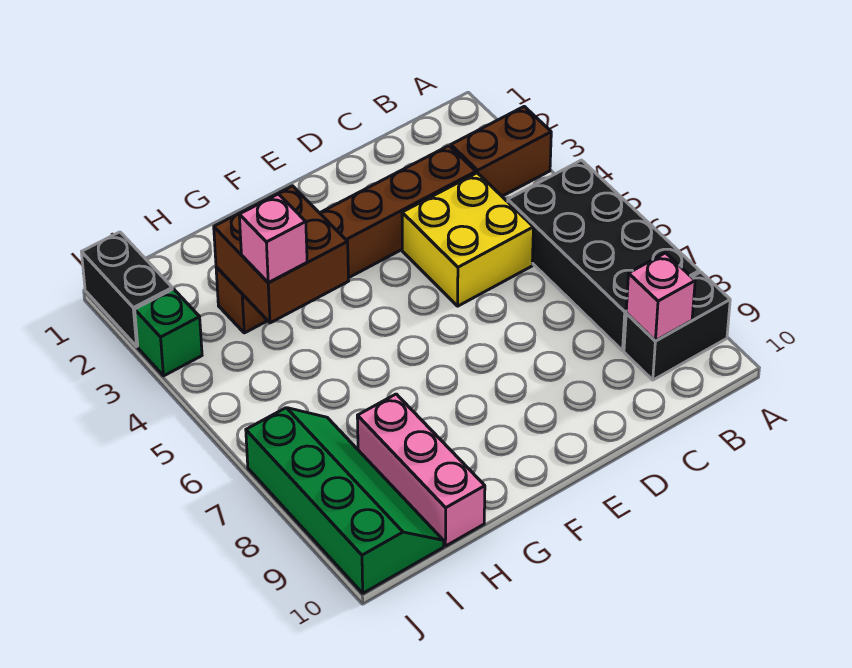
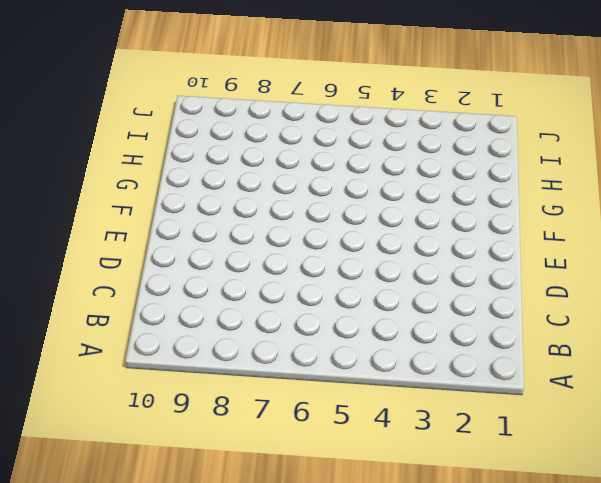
none -> brown brick A3:B3 level 1
none -> black brick A5:B8 level 1
none -> black brick A9:B9 level 1

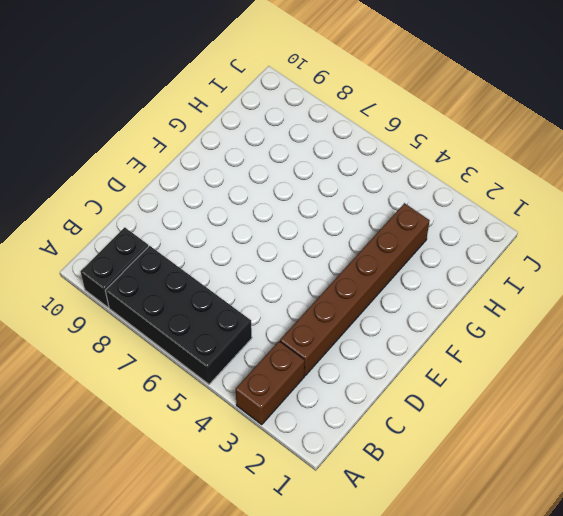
none -> yellow brick C4:D5 level 1
none -> pink brick H8:H10 level 1
none -> green slope I7:J10 level 1 top J

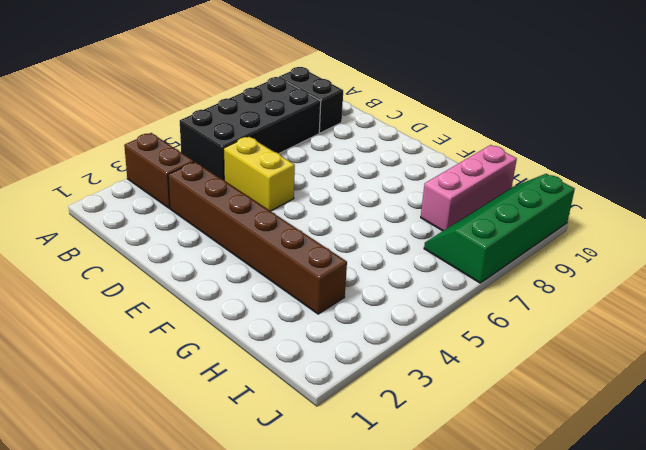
yellow brick C5:D5 level 1 -> yellow brick C4:D5 level 1
none -> black brick J1:J2 level 1
none -> green brick J3 level 1
none -> pink brick B9 level 2

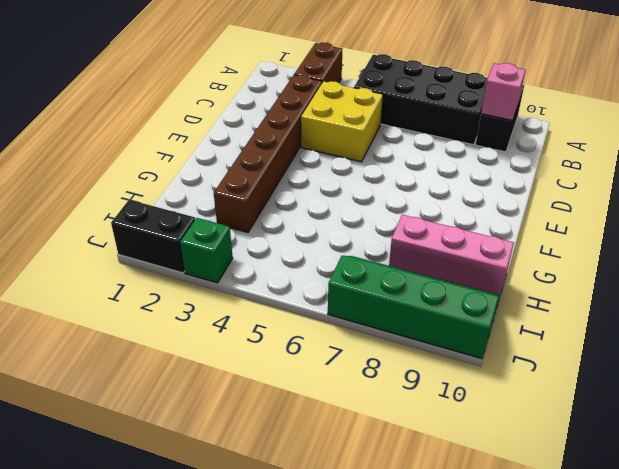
none -> brown brick G3:H4 level 2
none -> pink brick H4 level 3

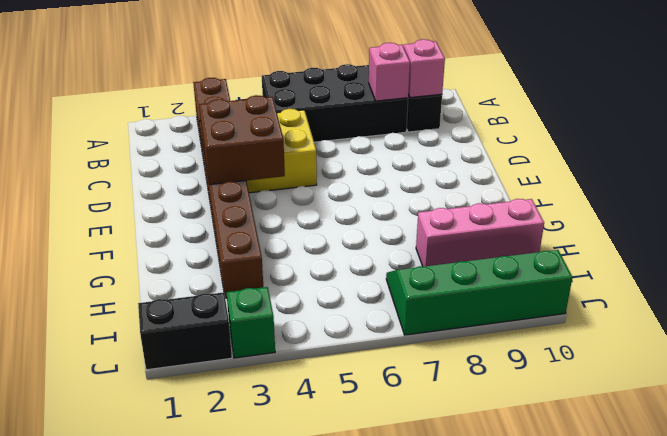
pink brick B8 level 2 -> pink brick H4 level 3
brown brick D3:E4 level 2 -> brown brick G3:H4 level 2

